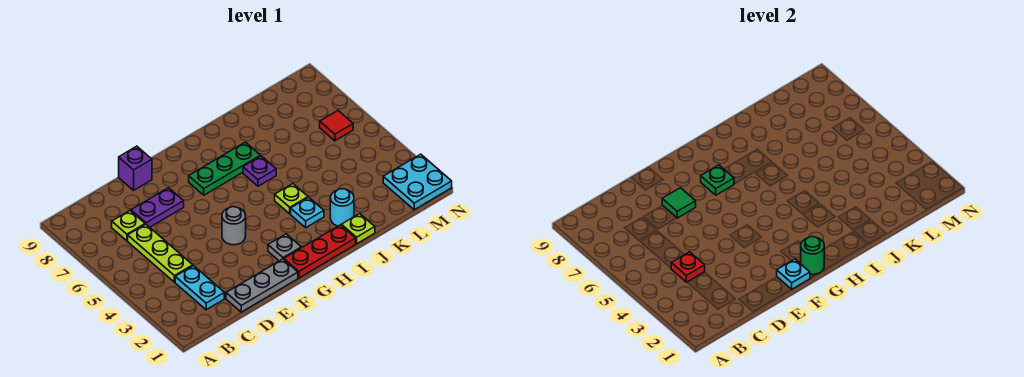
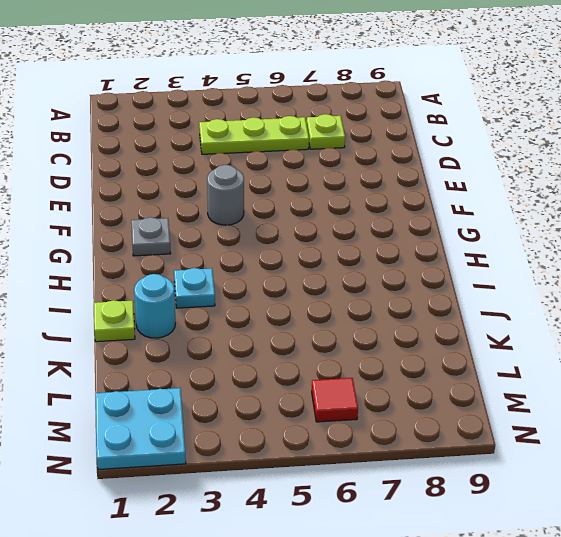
none -> cyan plate C2:C3 level 1
none -> grey plate D1:F1 level 1
none -> purple plate D7:E7 level 1

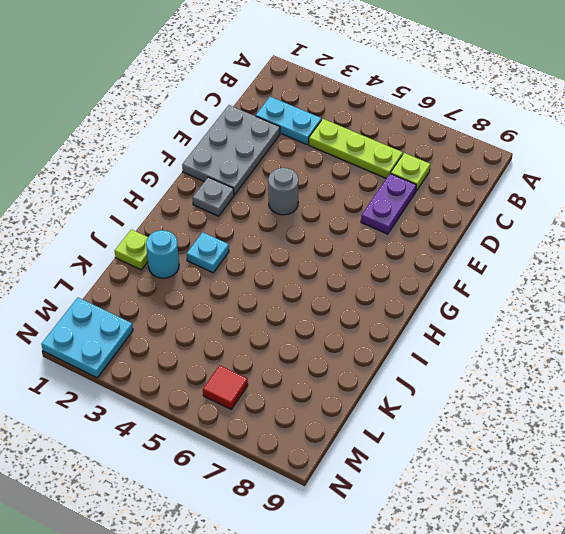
grey plate D1:F2 level 1 -> grey plate D1:F1 level 1
none -> purple brick E9 level 1
none -> red plate G1:I1 level 1
none -> green plate G7:I7 level 1

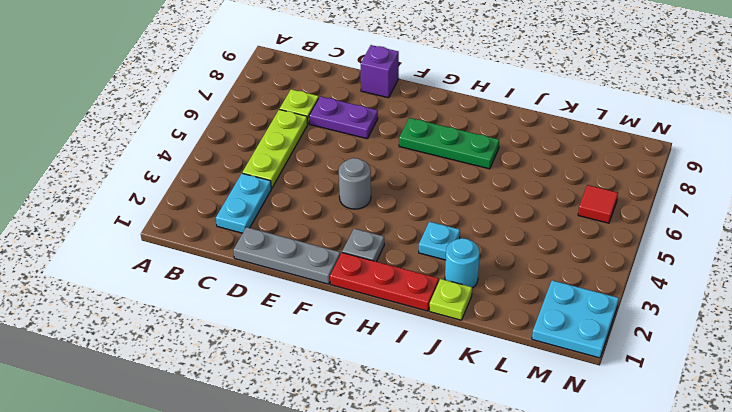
none -> lime plate I4 level 1
none -> purple plate I6 level 1
none -> red plate C4 level 2

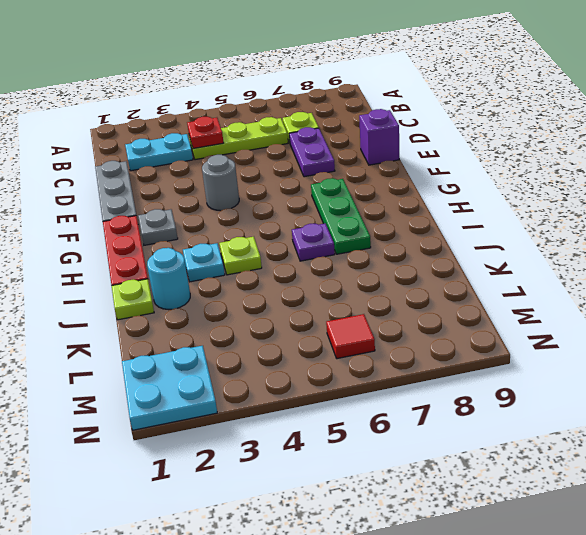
none -> green tile E7 level 2
none -> cyan plate F1 level 2
none -> green round brick G1 level 2

